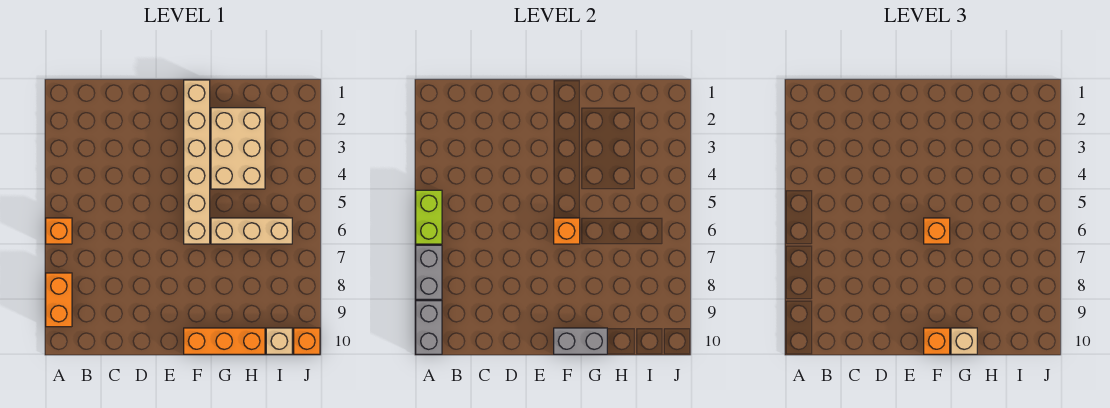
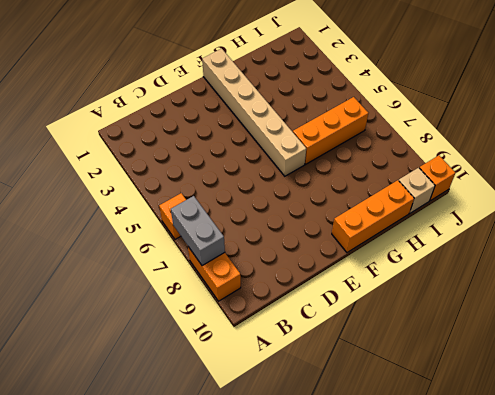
orange brick G6:I6 level 1 -> tan brick G6:I6 level 1
none -> tan brick G2:H4 level 1
none -> lime brick A5:A6 level 2
none -> grey brick A9:A10 level 2

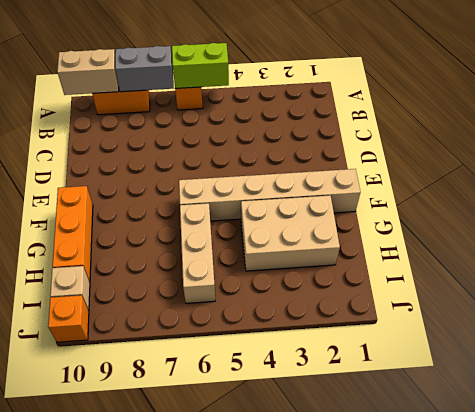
tan brick A9:A10 level 2 -> grey brick A9:A10 level 2
none -> orange brick F6 level 2
none -> grey brick F10:G10 level 2
none -> orange brick F6 level 3

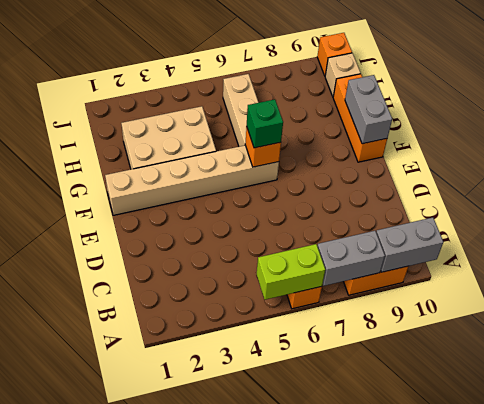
green brick F6 level 3 -> orange brick F6 level 3
none -> orange brick F10 level 3
none -> tan brick G10 level 3

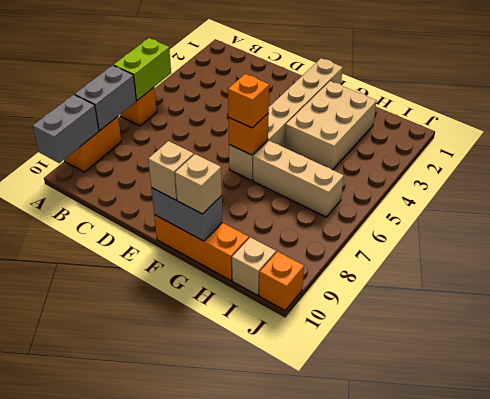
tan brick F10 level 3 -> orange brick F10 level 3

